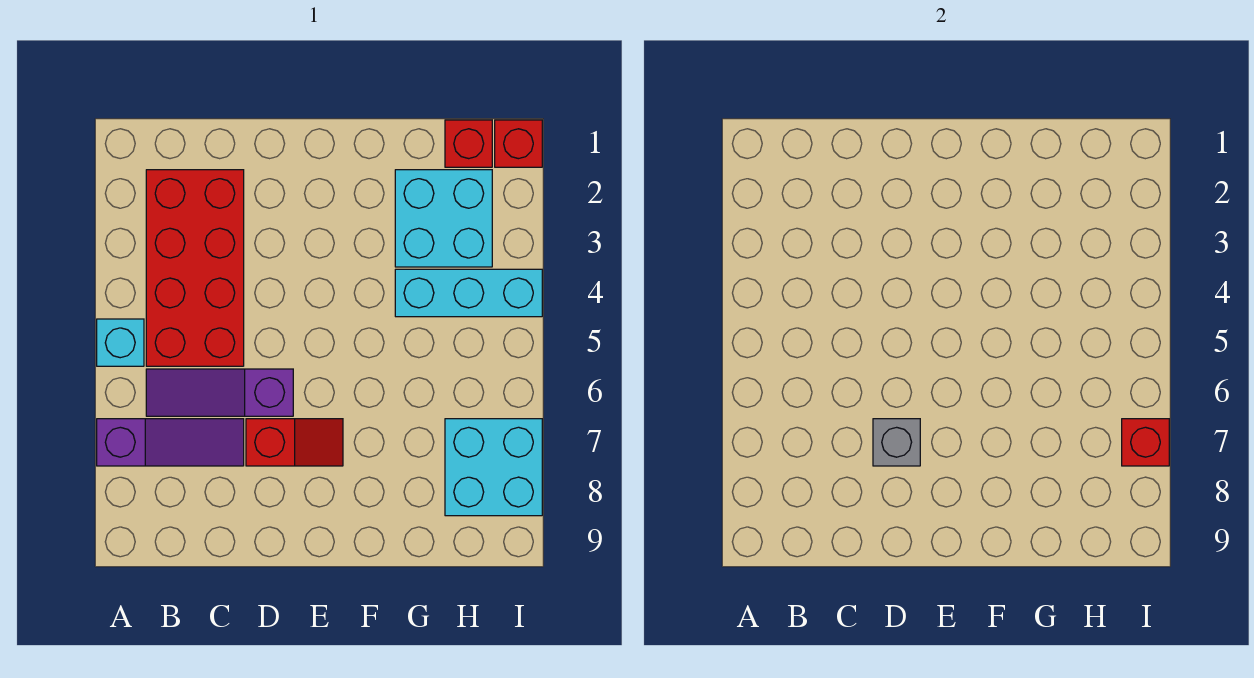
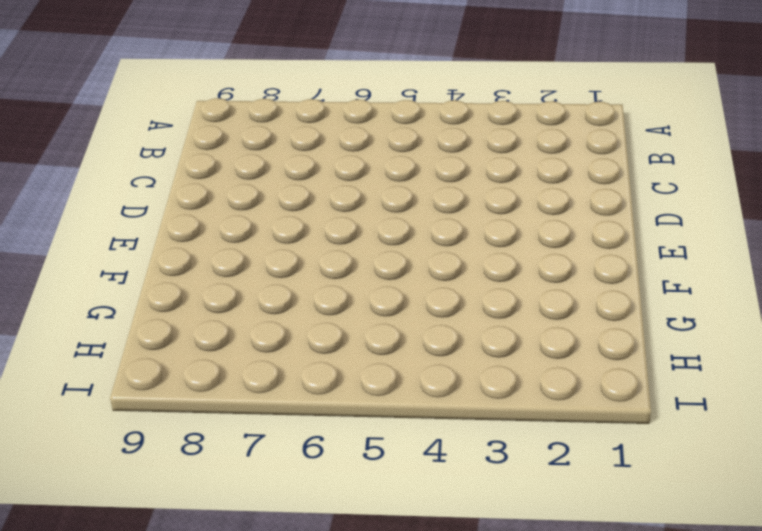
none -> cyan brick A5 level 1
none -> purple slope A7:C7 level 1 top A
none -> red brick B2:C5 level 1

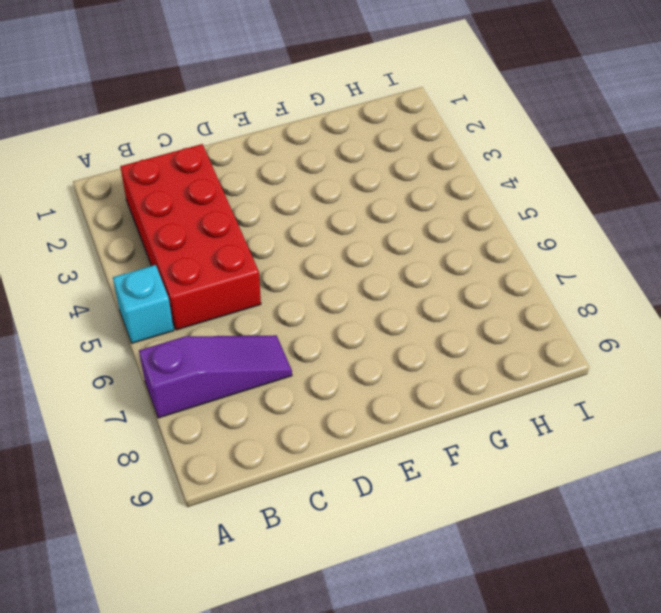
none -> purple slope B6:D6 level 1 top D
none -> red slope D7:E7 level 1 top D
none -> cyan brick G2:H3 level 1

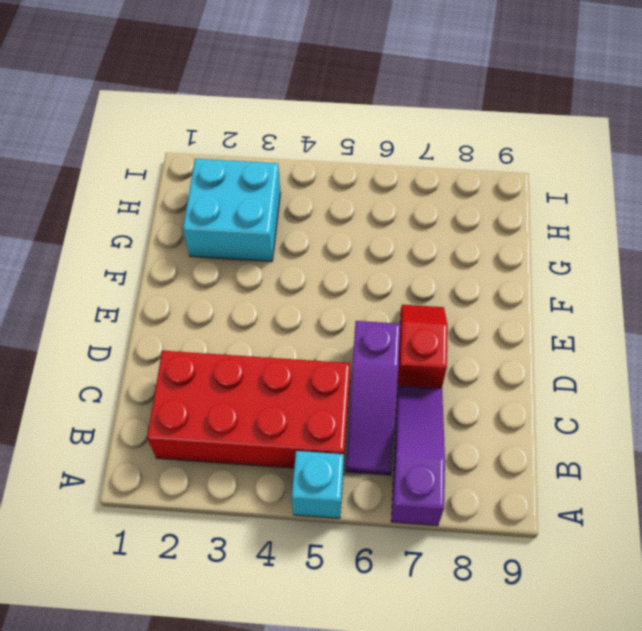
none -> cyan brick G4:I4 level 1
none -> red brick H1 level 1
none -> cyan brick H7:I8 level 1

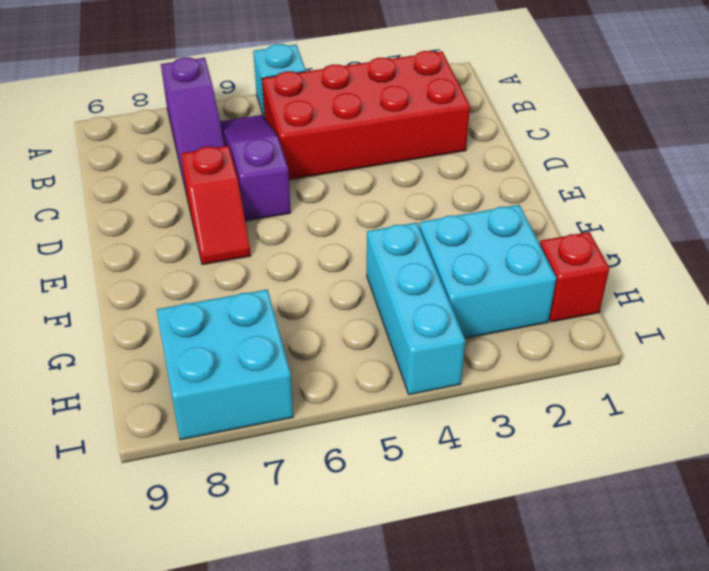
none -> red brick I1 level 1
none -> grey brick D7 level 2
none -> red brick I7 level 2

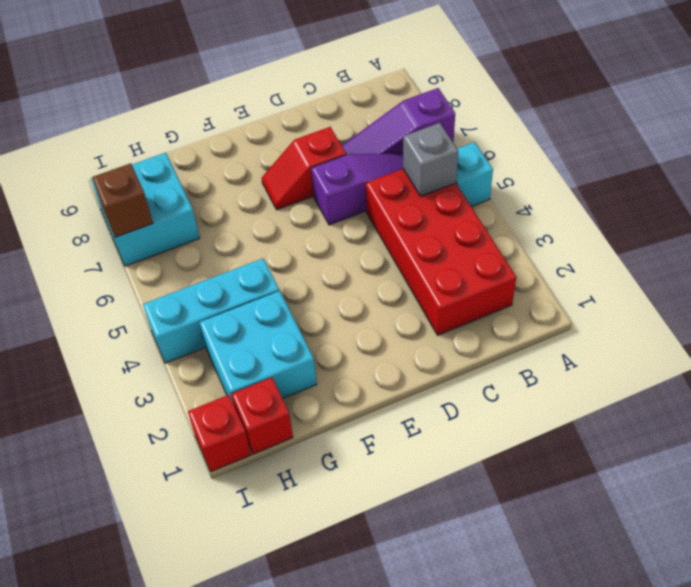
grey brick B5 level 2 -> grey brick D7 level 2
brown brick I7 level 2 -> red brick I7 level 2

